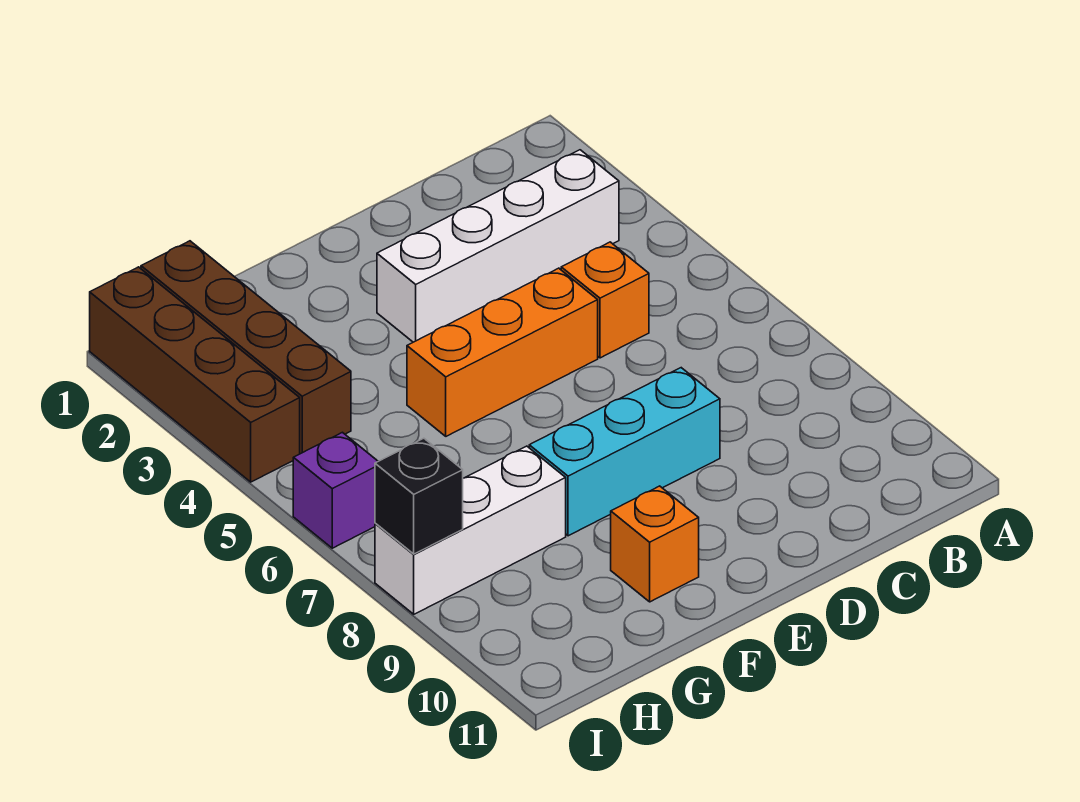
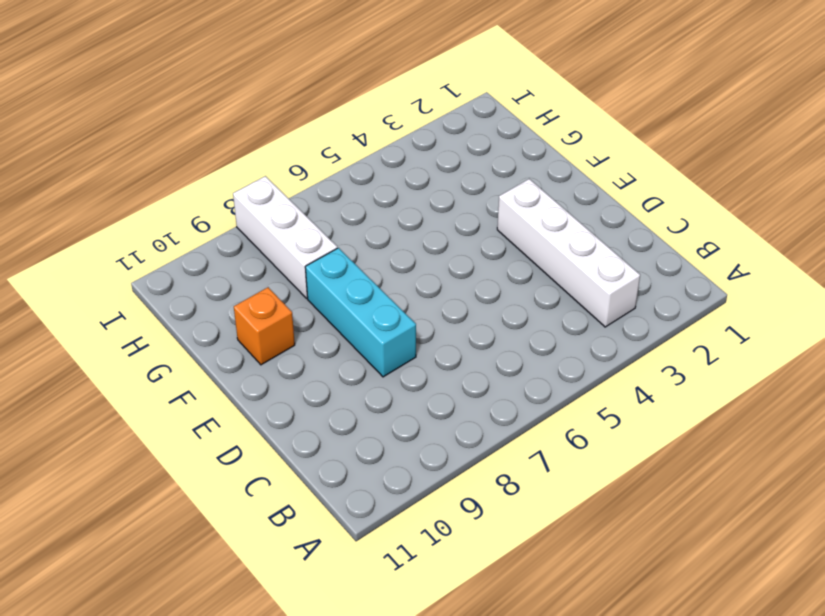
none -> orange brick C5 level 1
none -> orange brick D5:F5 level 1

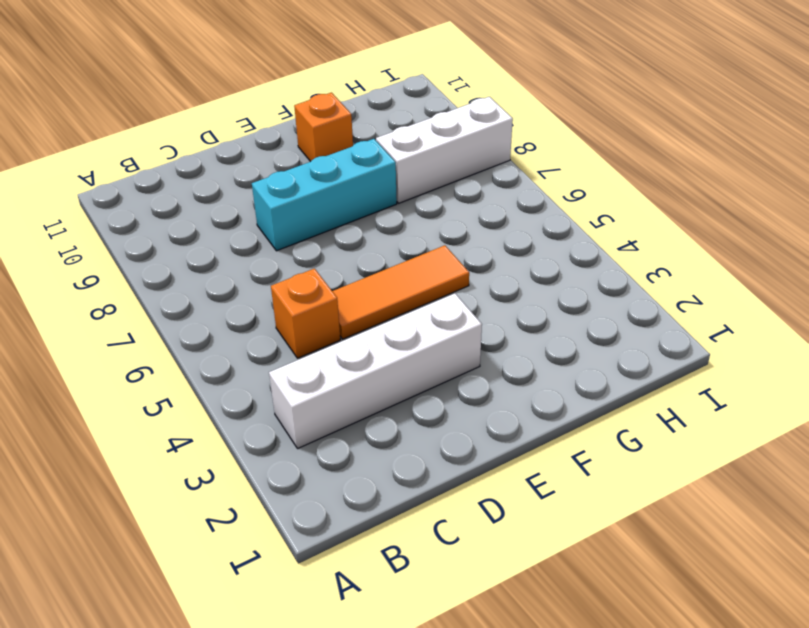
orange tile D5:F5 level 1 -> orange brick D5:F5 level 1
none -> brown brick H1:H4 level 1
none -> brown brick I1:I4 level 1

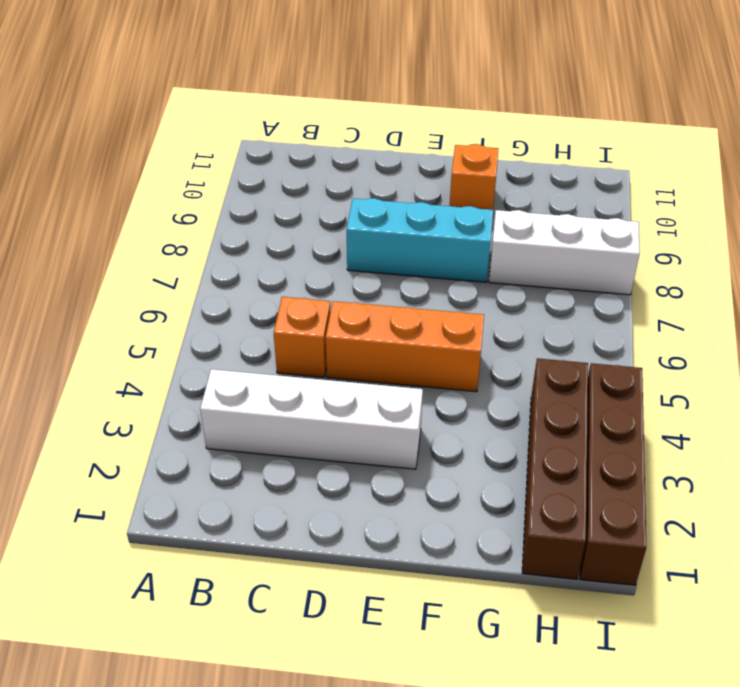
none -> purple brick I6 level 1
none -> black brick I8 level 2

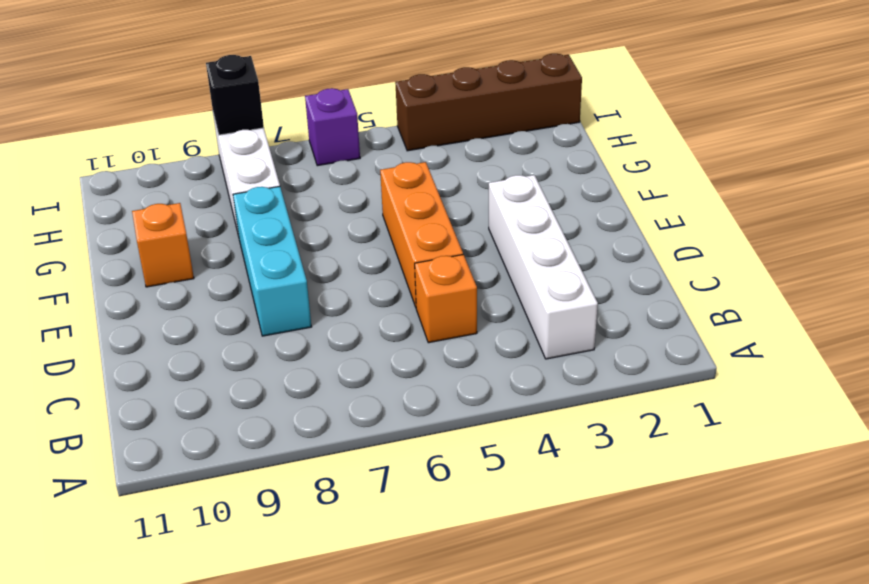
none -> brown brick H1:H4 level 1

